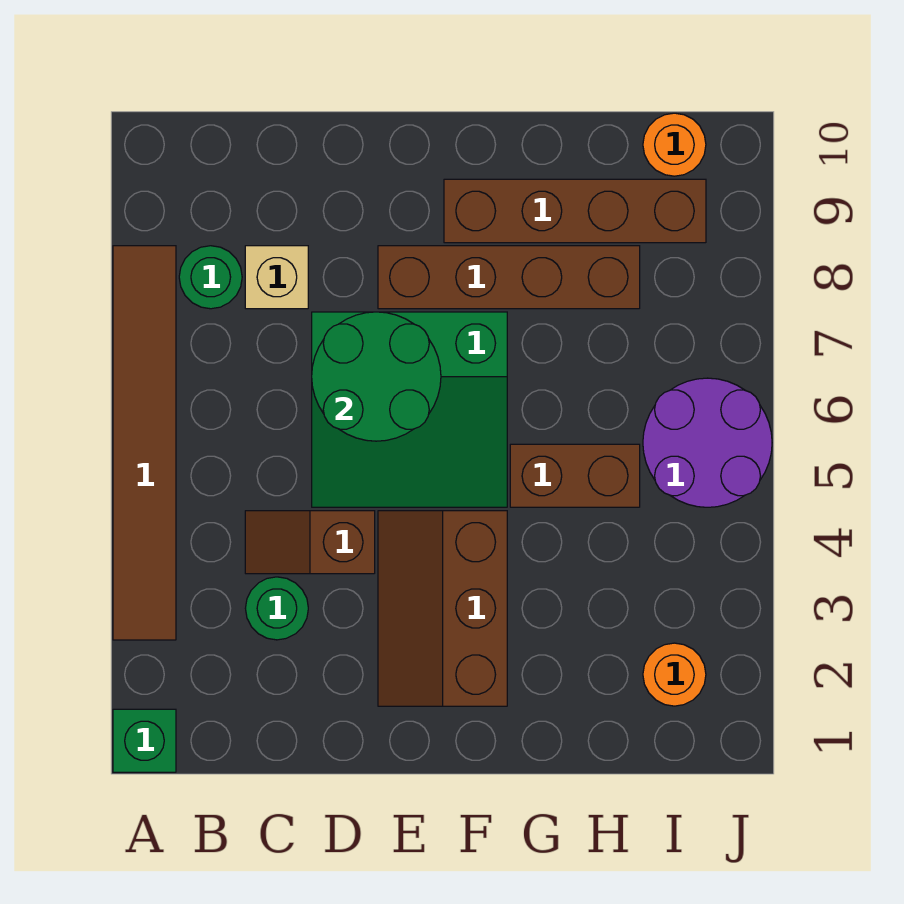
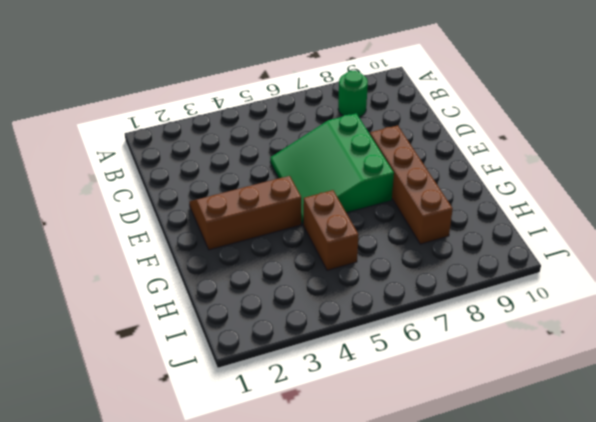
none -> green brick A1 level 1
none -> brown tile A3:A8 level 1
none -> green round brick C3 level 1

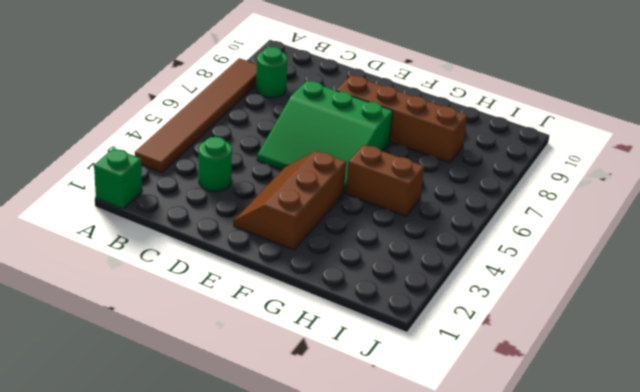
none -> brown slope C4:D4 level 1 top D
none -> tan brick C8 level 1
none -> brown brick F9:I9 level 1

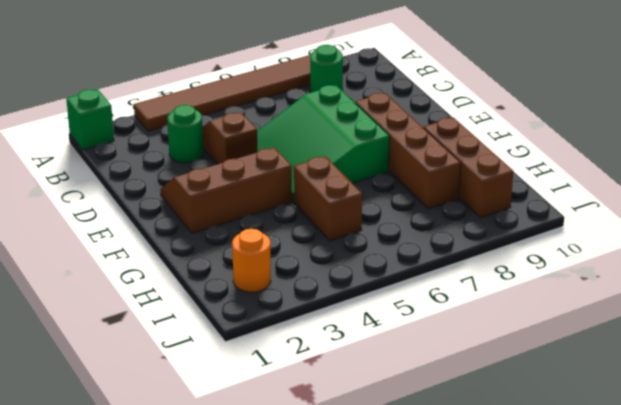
brown brick G9:I9 level 1 -> brown brick F9:I9 level 1
none -> tan brick C8 level 1
none -> purple round brick I5:J6 level 1
none -> orange round brick I10 level 1

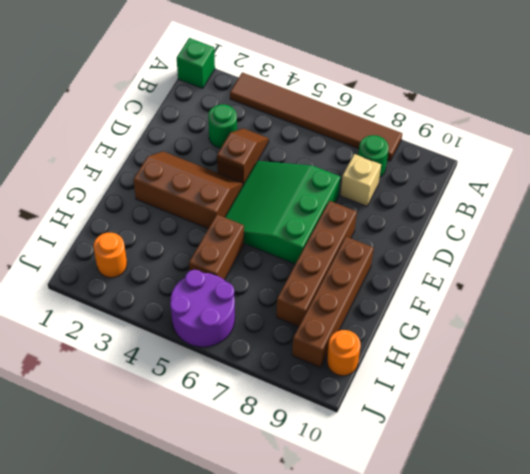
none -> green round brick D6:E7 level 2

